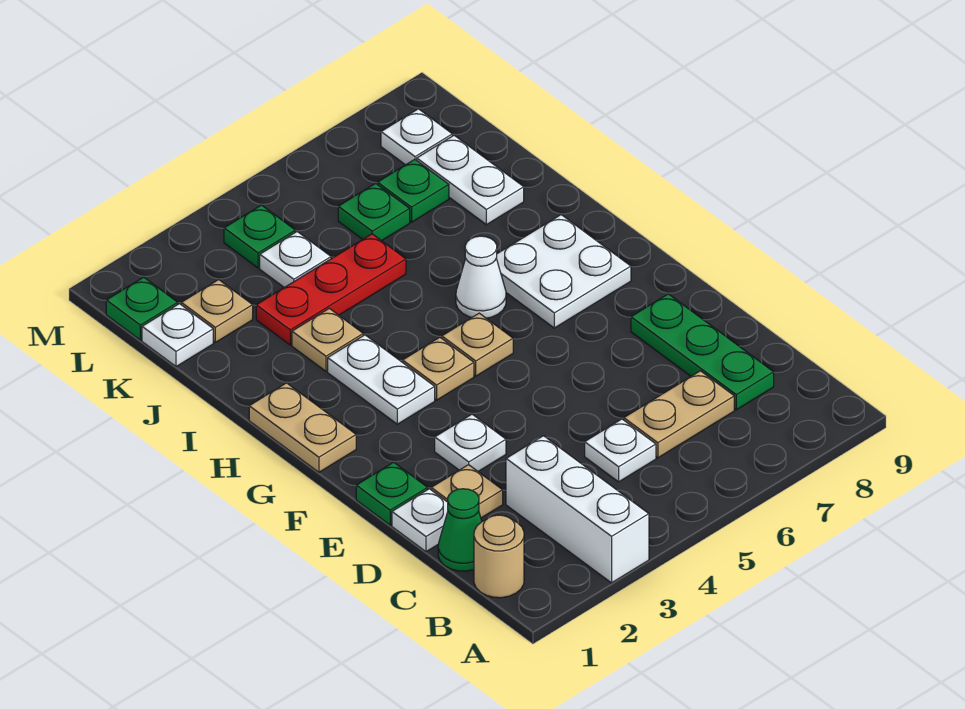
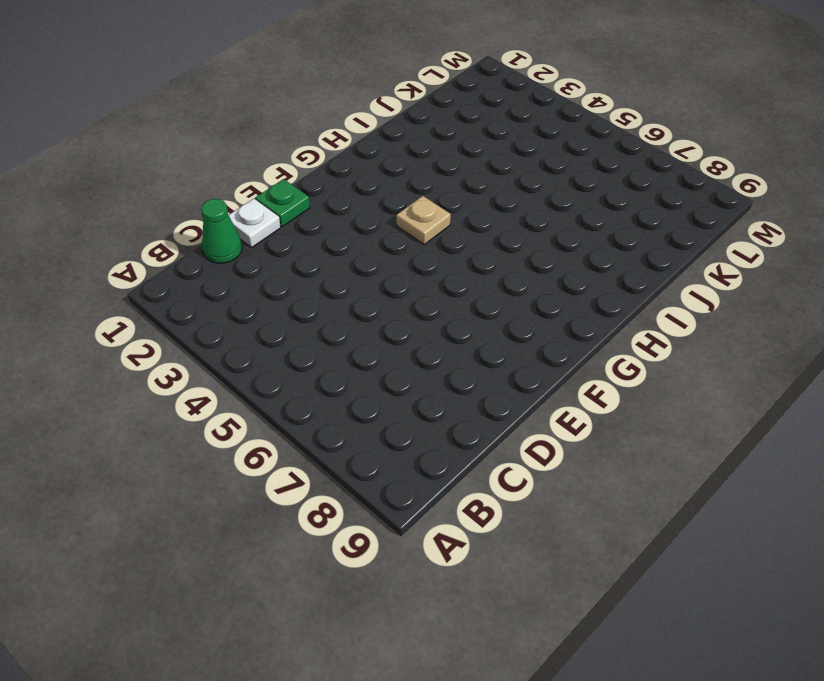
none -> white brick A3:C3 level 1
none -> tan round brick B1 level 1
none -> white plate C5 level 1

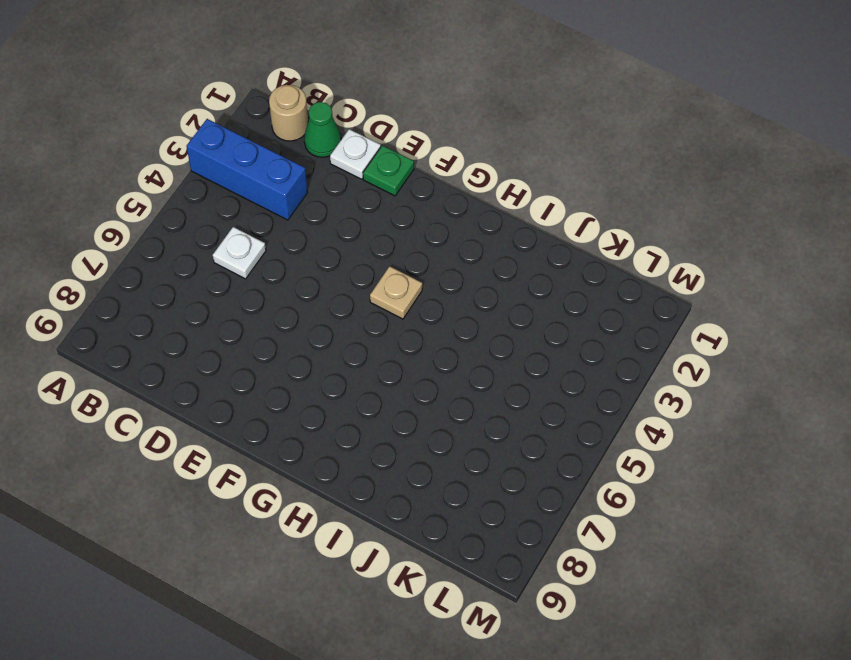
blue brick A3:C3 level 1 -> white brick A3:C3 level 1
none -> tan plate C6:C7 level 1
none -> green plate C8:E8 level 1
none -> tan plate D2 level 1

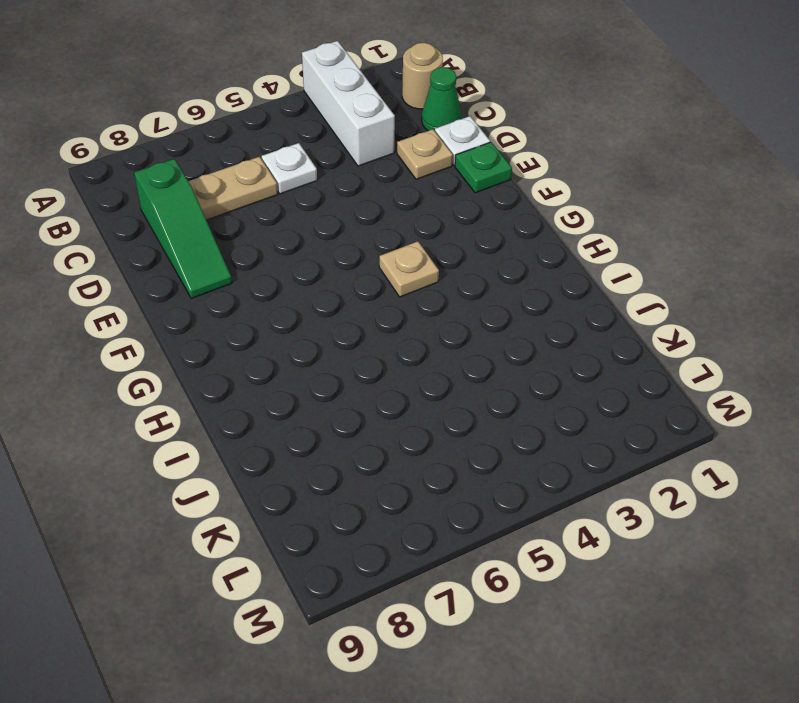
green slope C8:E8 level 1 top C -> green plate C8:E8 level 1
none -> white plate E3 level 1
none -> tan plate G1:H1 level 1
none -> white plate G3:H3 level 1

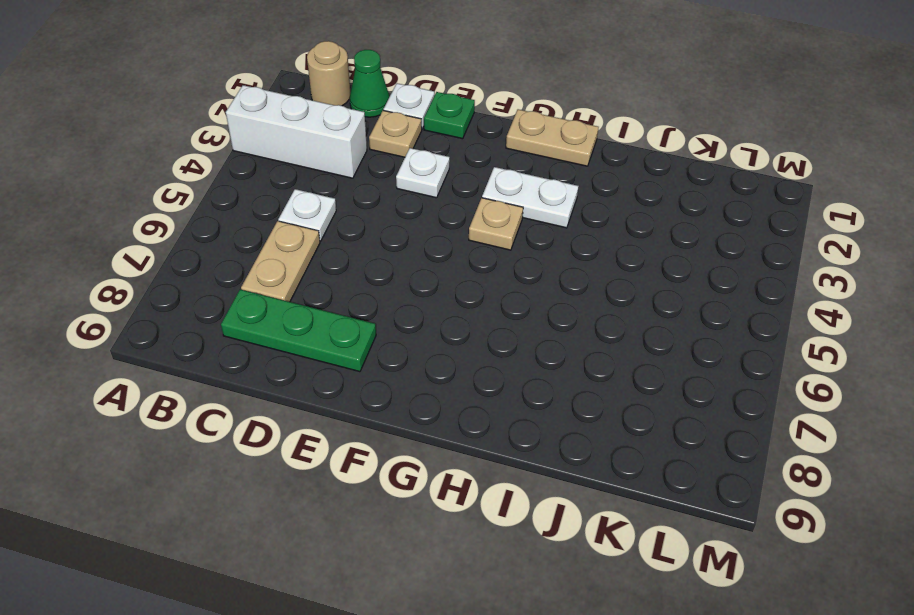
none -> tan plate G5 level 1
none -> white plate G7:H8 level 1
none -> white cone H6 level 1

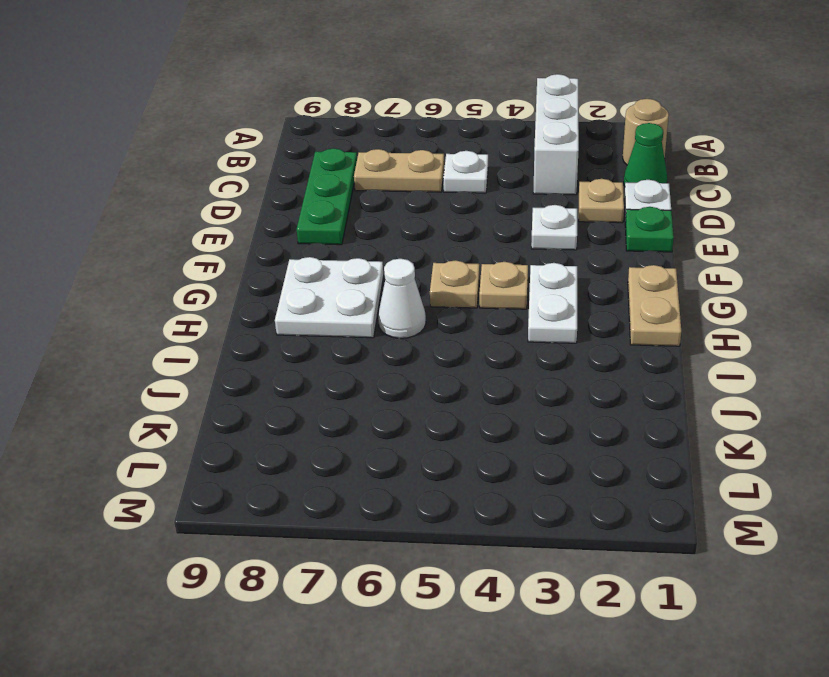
none -> tan plate I3 level 1
none -> red plate J3:J5 level 1
none -> white plate J8:K8 level 1

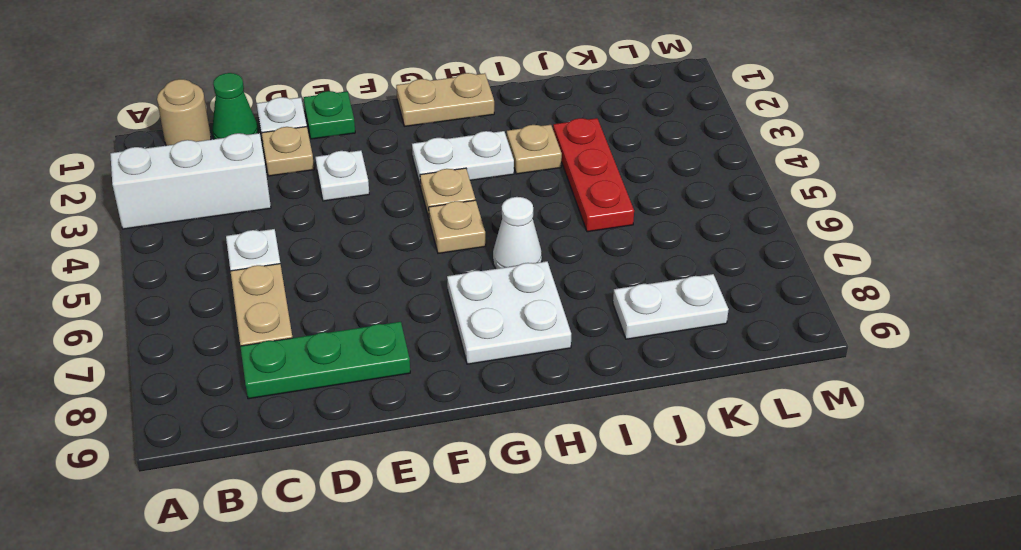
none -> white plate K1 level 1
none -> tan plate K2 level 1
none -> white plate K4 level 1

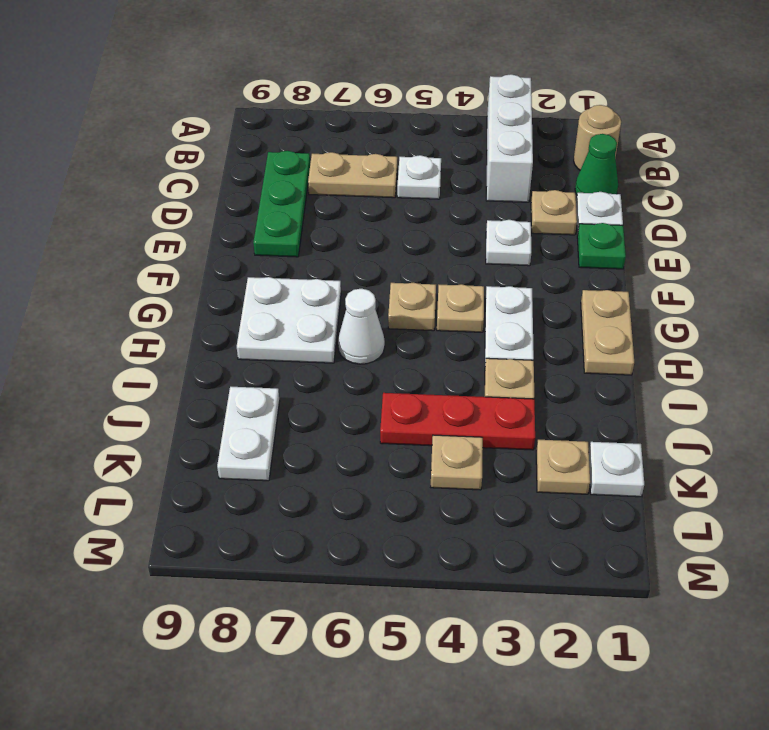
tan plate K4 level 1 -> white plate K4 level 1
none -> green plate K6 level 1
none -> green plate K7 level 1
none -> green plate L1 level 1

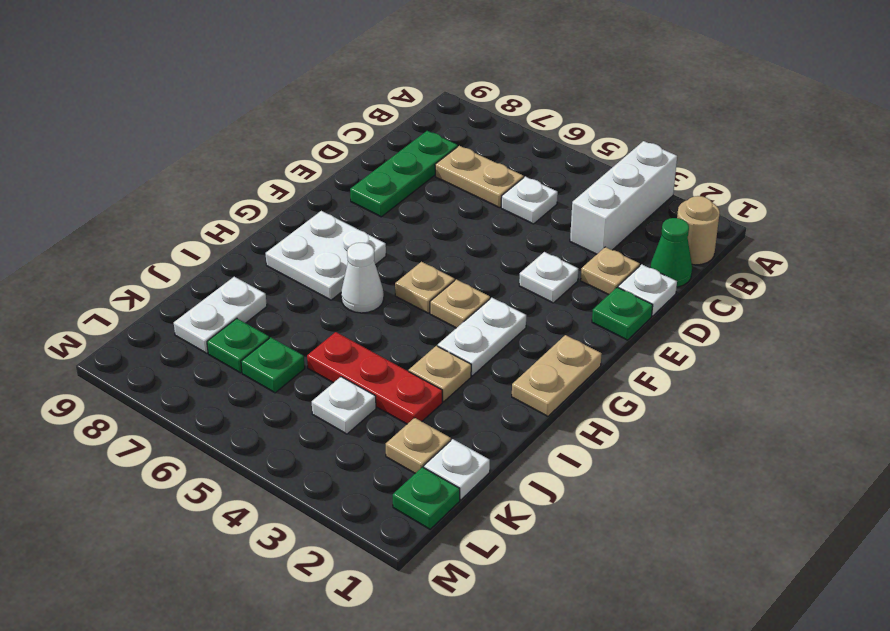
none -> green plate L4 level 1
none -> white plate L8 level 1

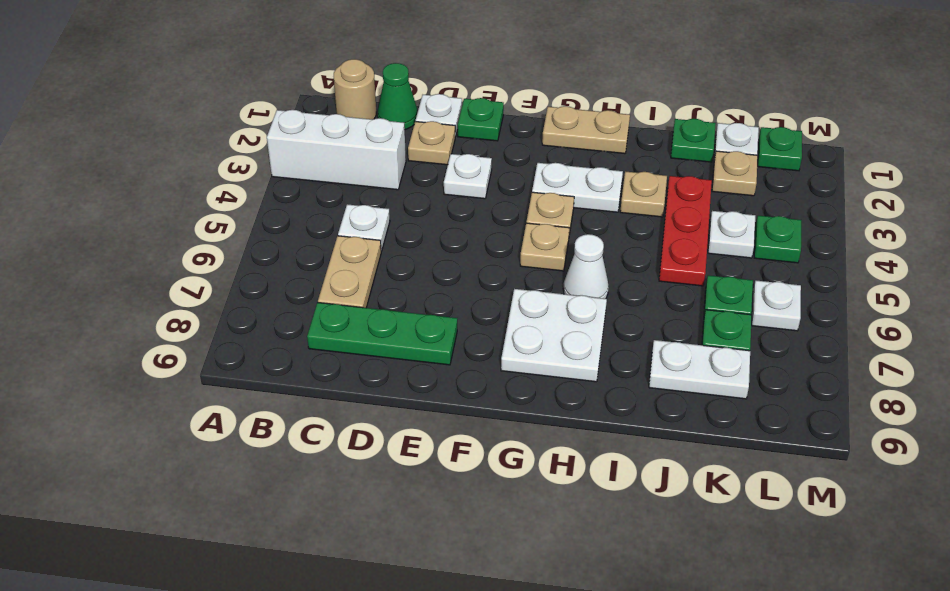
green plate J1 level 1 -> none
white plate L6 level 1 -> white plate L8 level 1

